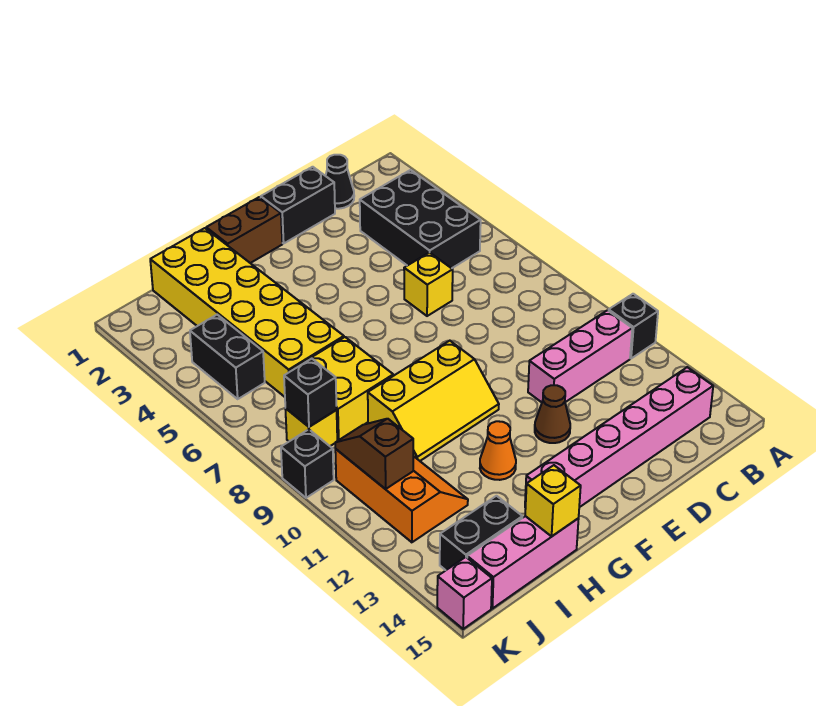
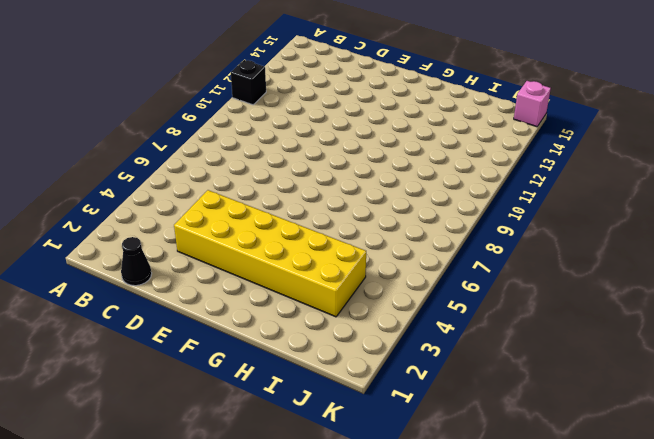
yellow brick D3:I4 level 1 -> yellow brick H1:I6 level 1
none -> black brick B3:C5 level 1
none -> pink brick B11:D11 level 1
none -> pink brick B14:G14 level 1

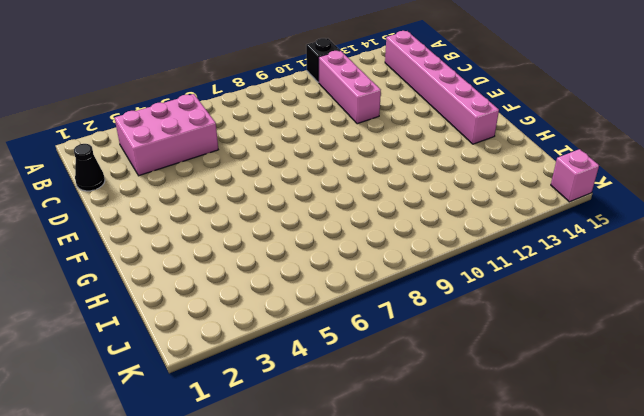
pink brick B3:C5 level 1 -> black brick B3:C5 level 1
none -> black brick D1:E1 level 1
none -> yellow brick D6 level 1
none -> brown cone E12 level 1

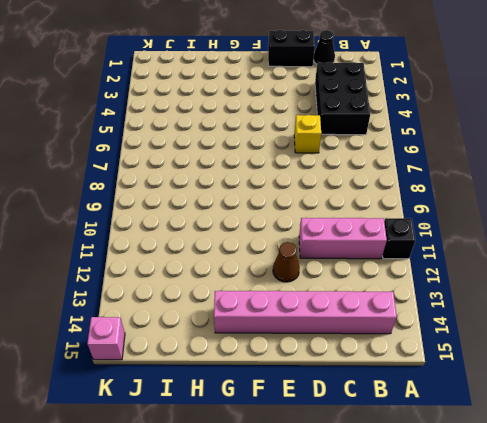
none -> brown brick F1:G1 level 1
none -> yellow slope F9:H10 level 1 top 9
none -> orange cone G12 level 1

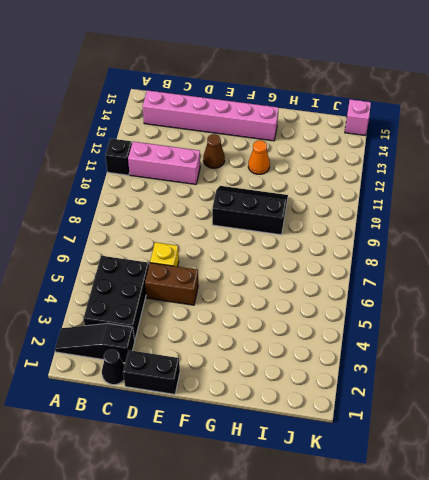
black slope A2:C2 level 1 top C -> none
brown brick D5:E5 level 1 -> brown brick F1:G1 level 1
black slope F9:H10 level 1 top 9 -> yellow slope F9:H10 level 1 top 9
none -> yellow brick H1:I6 level 1
none -> yellow brick H7:I8 level 1
none -> pink brick H15:J15 level 1

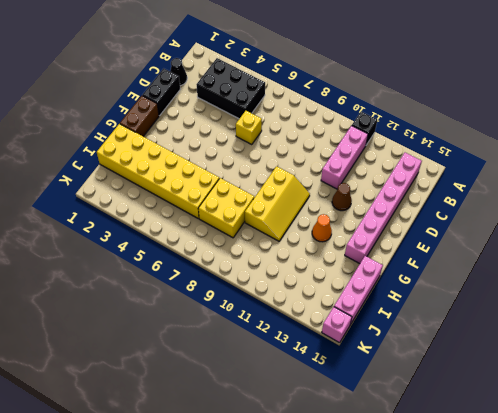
none -> orange slope I10:J12 level 1 top J
none -> black brick I14:J14 level 1
none -> black brick J4:J5 level 1

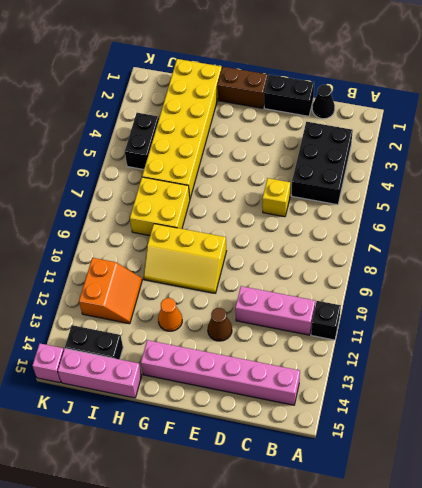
orange slope I11:J12 level 1 top J -> orange slope I10:J12 level 1 top J
none -> yellow brick J8 level 1
none -> black brick K9 level 1
none -> yellow brick H15 level 2

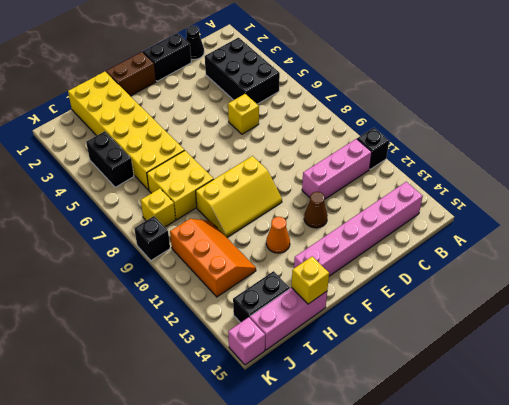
none -> black brick J8 level 2
none -> brown slope J10:J11 level 2 top 11

